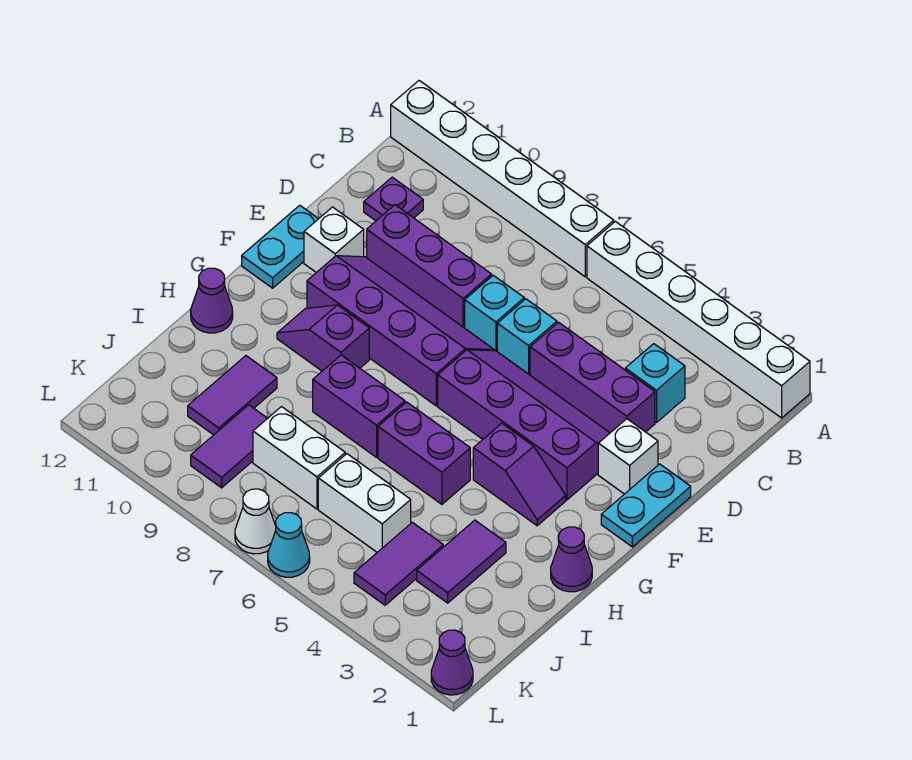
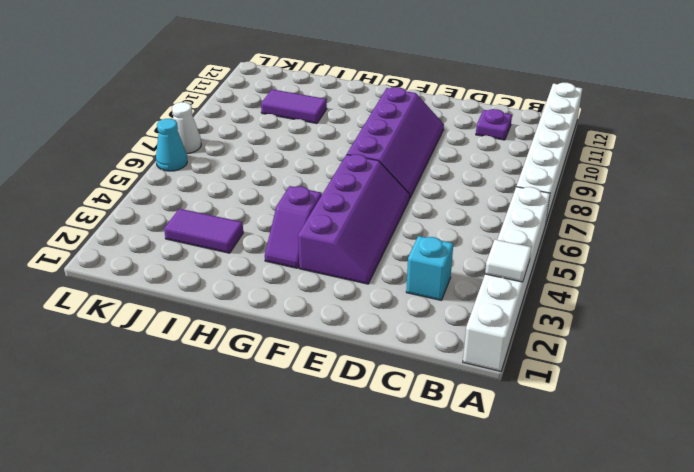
white tile A3 level 2 -> none
none -> purple brick D3:D5 level 1
none -> cyan brick D6 level 1
none -> cyan brick D7 level 1

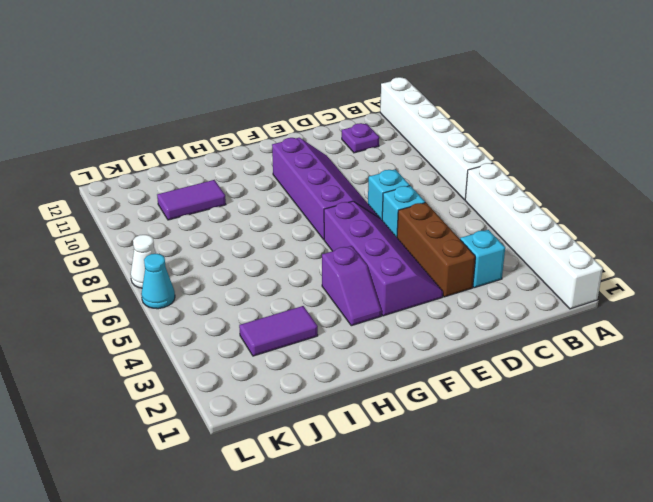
brown brick D3:D5 level 1 -> purple brick D3:D5 level 1
none -> purple brick D8:D10 level 1
none -> cyan plate E1:F1 level 1
none -> white brick E2 level 1

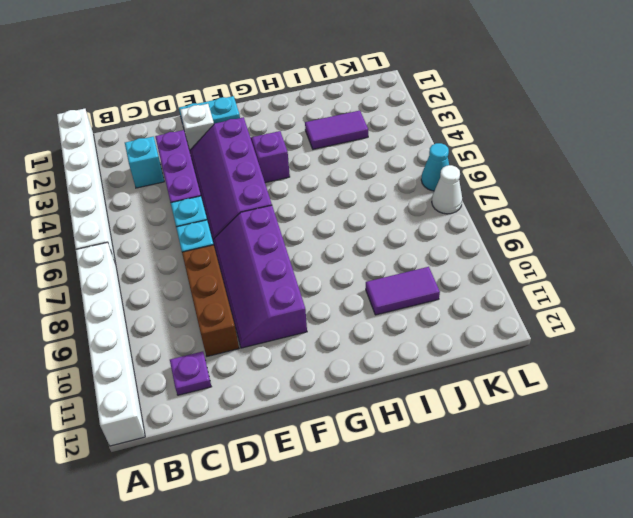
brown brick D8:D10 level 1 -> purple brick D8:D10 level 1
none -> white brick E11 level 1
none -> cyan plate E12:F12 level 1
none -> purple slope G9:G10 level 1 top 9

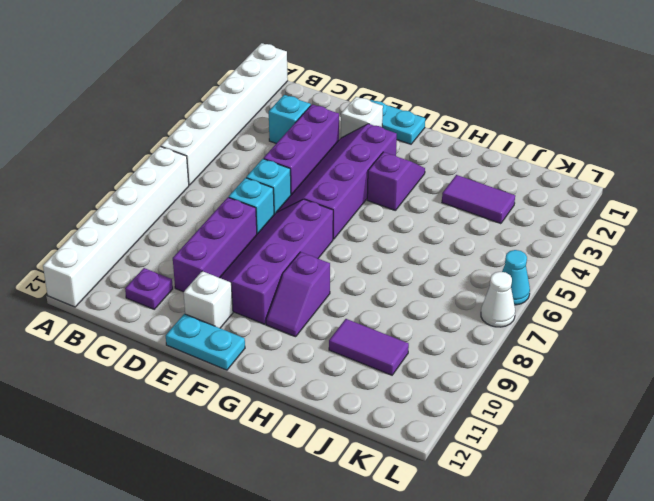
none -> purple cone H1 level 1
none -> purple brick H5:H6 level 1
none -> purple brick H7:H8 level 1

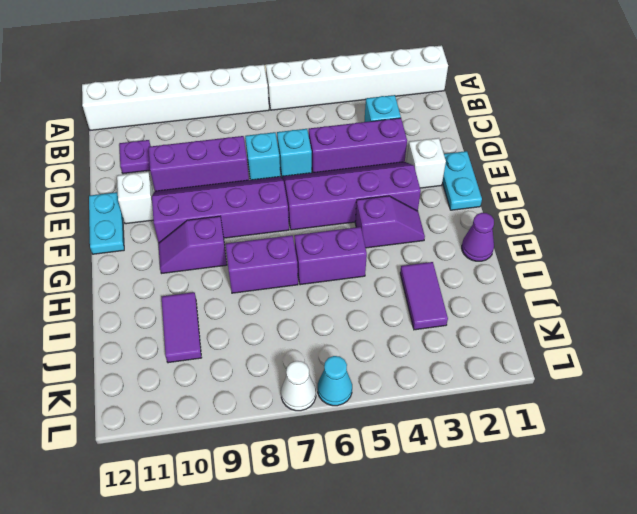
none -> purple cone H12 level 1
none -> purple tile J4:K4 level 1
none -> white brick J5:J6 level 1

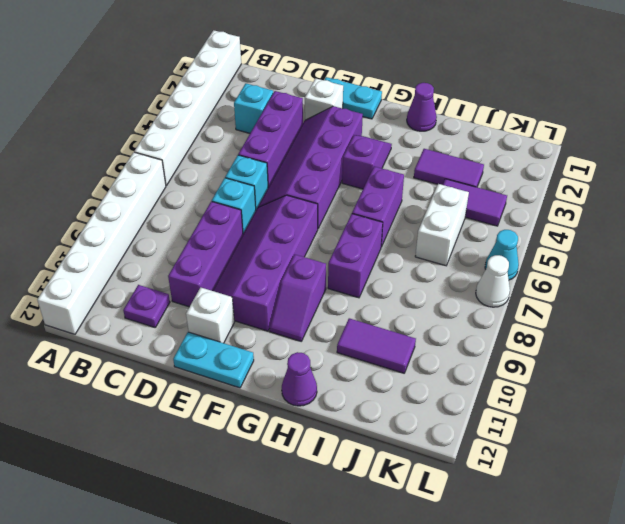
none -> white brick J7:J8 level 1
none -> purple tile J9:K9 level 1
none -> purple cone L1 level 1

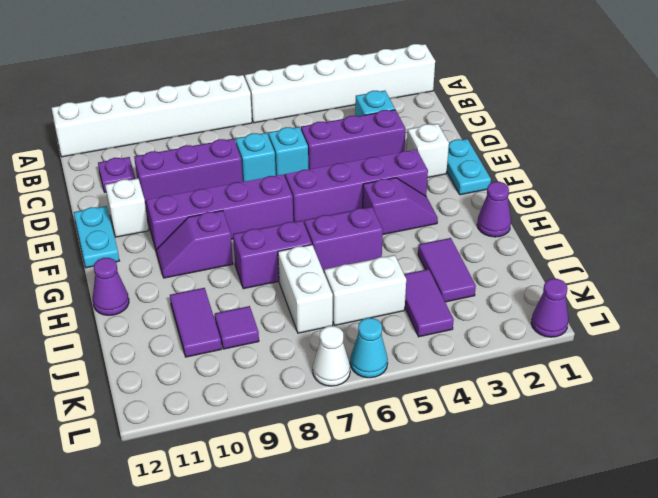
white brick I7:J7 level 1 -> white brick J7:J8 level 1
purple tile J9 level 1 -> purple tile J9:K9 level 1

